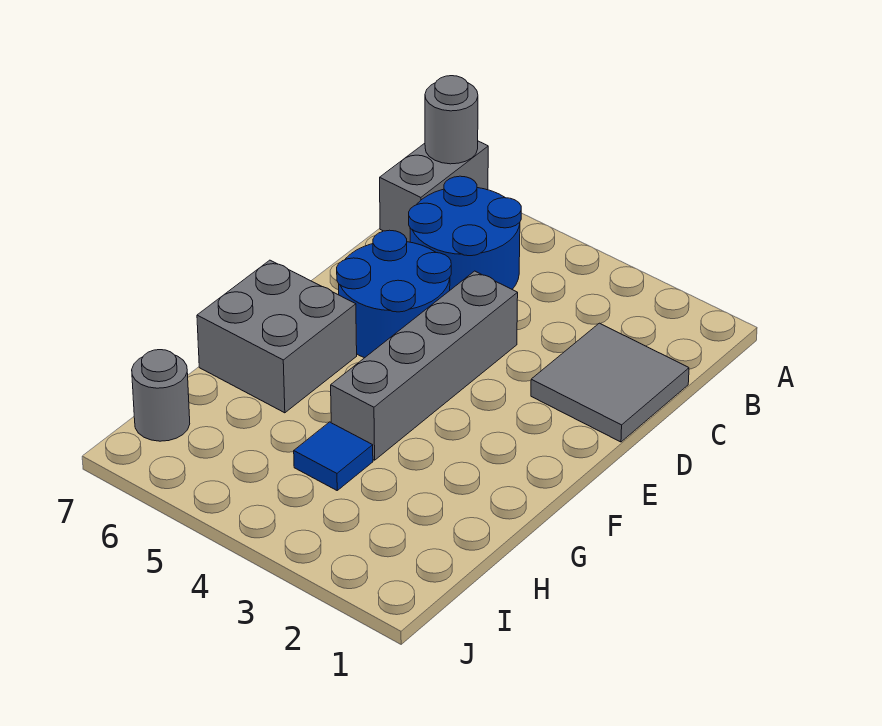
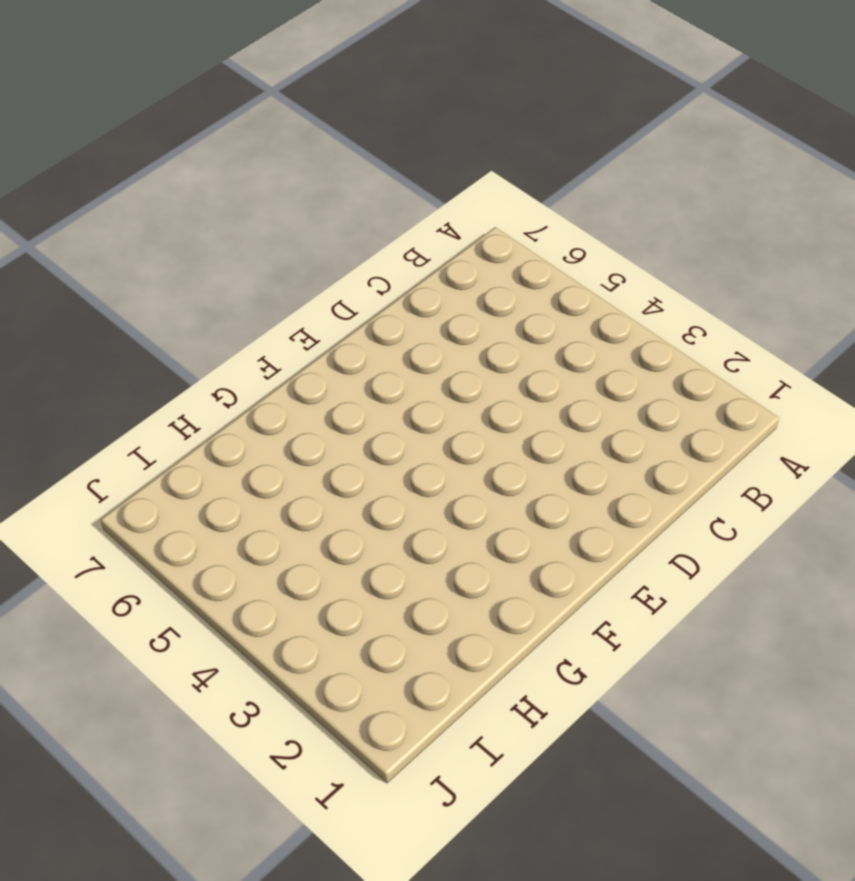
none -> grey brick A7:B7 level 1
none -> blue round brick B5:C6 level 1

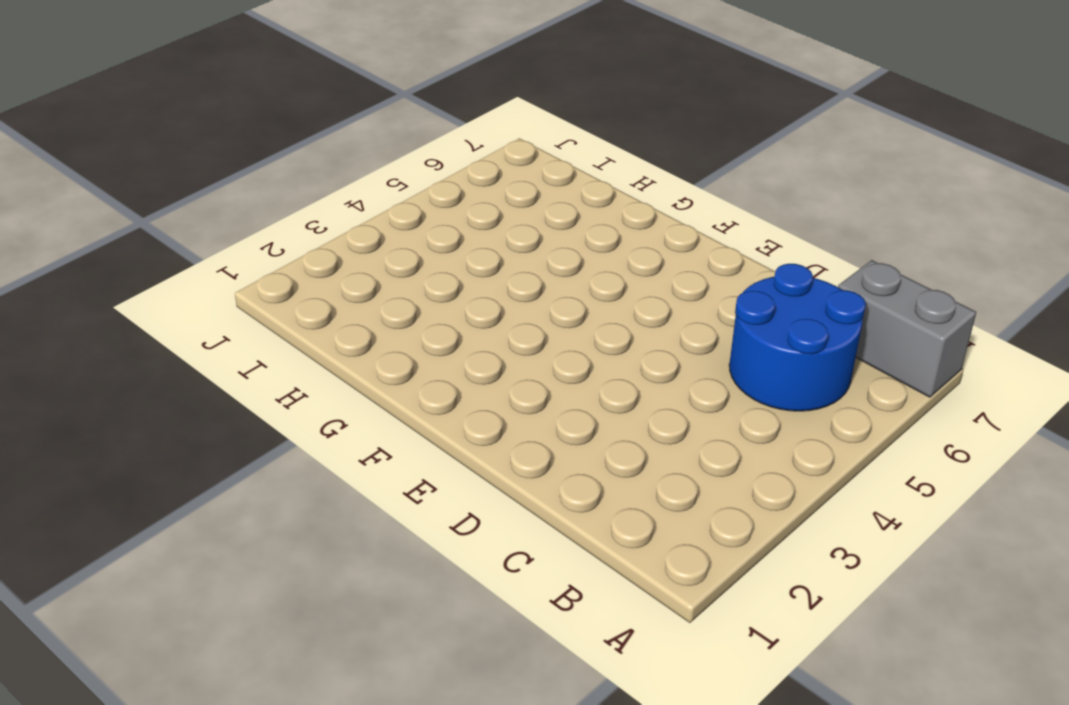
none -> grey tile C1:D2 level 1
none -> grey brick D4:G4 level 1

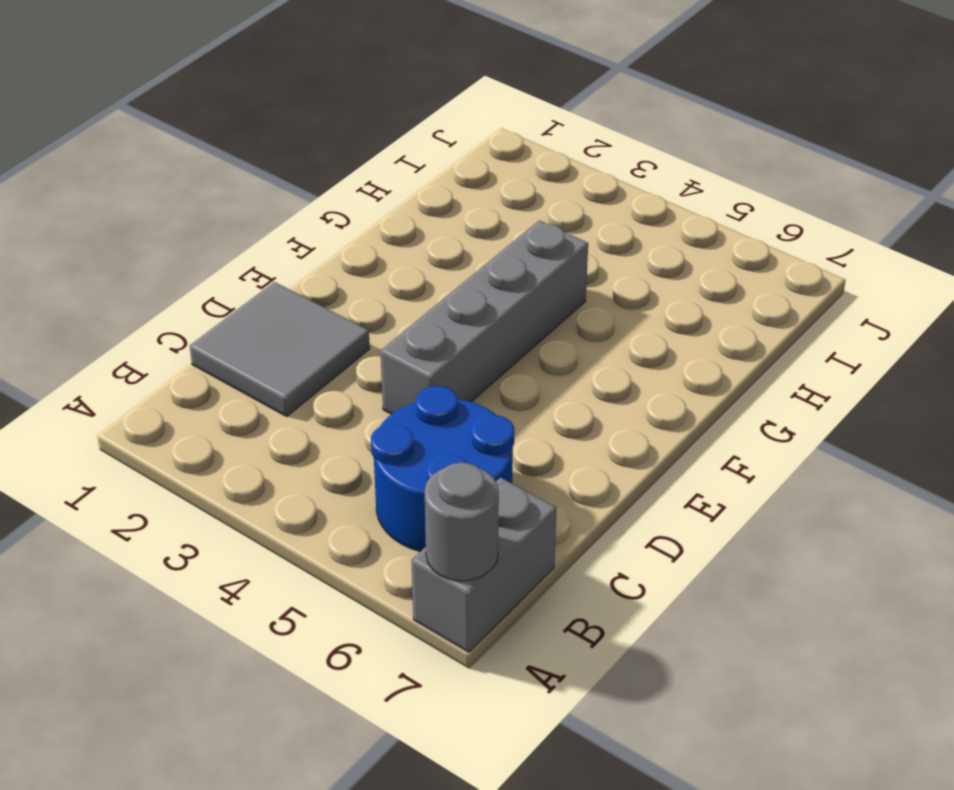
none -> blue round brick D5:E6 level 1
none -> grey brick F6:G7 level 1

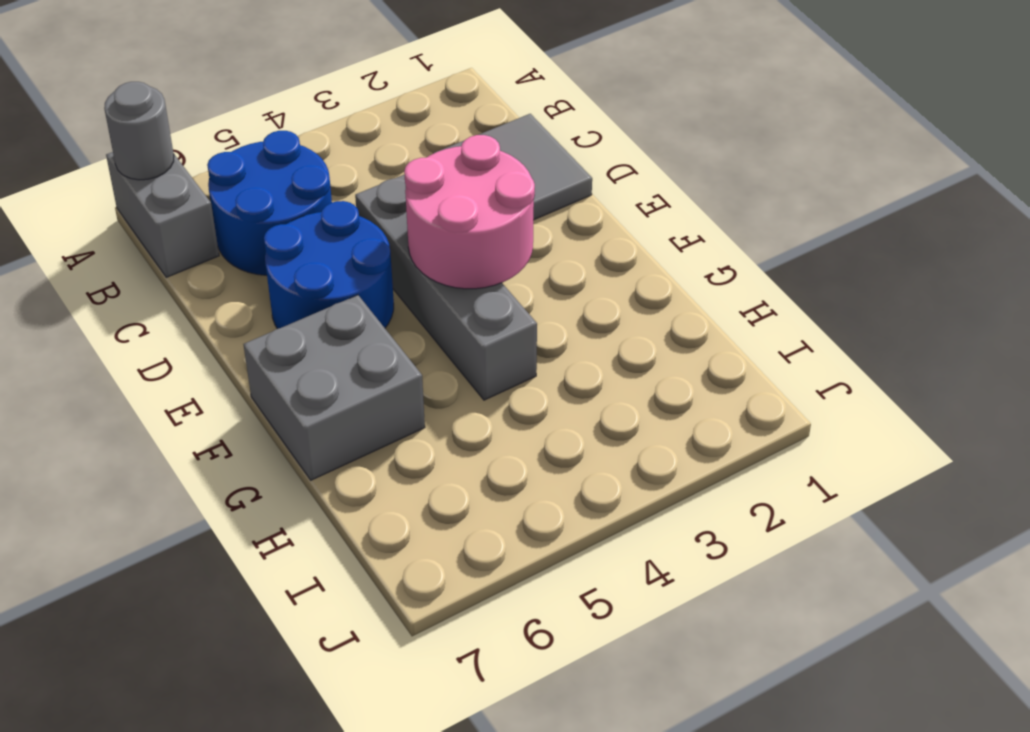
pink round brick E3:F4 level 2 -> none
none -> blue tile H4 level 1
none -> grey round brick I7 level 1

